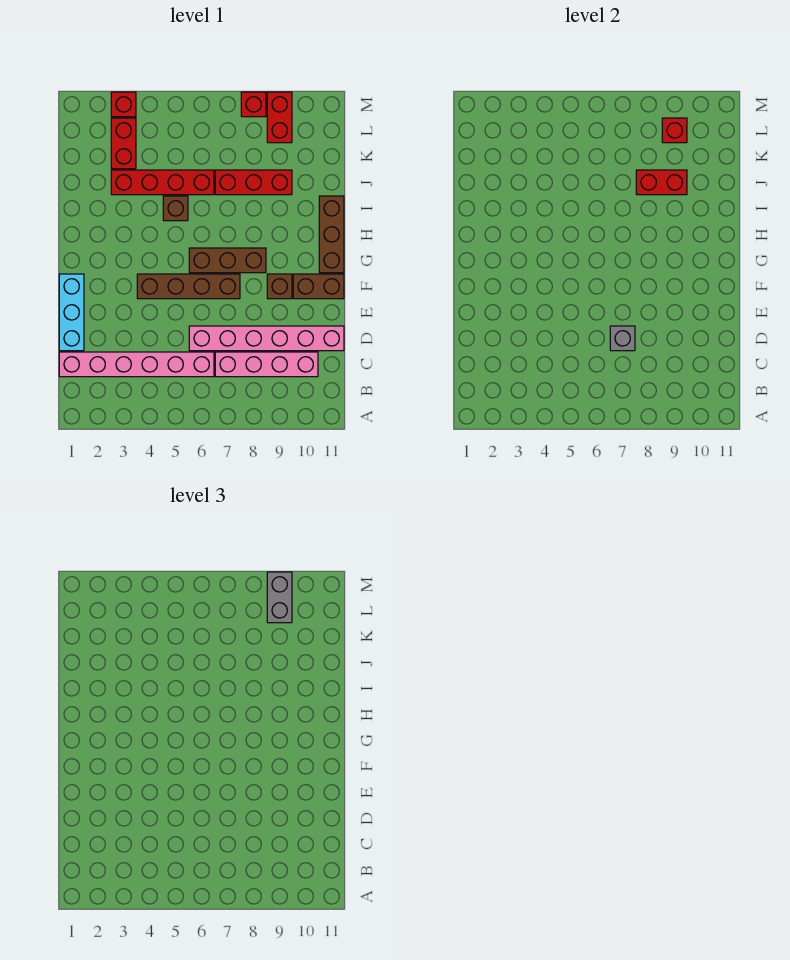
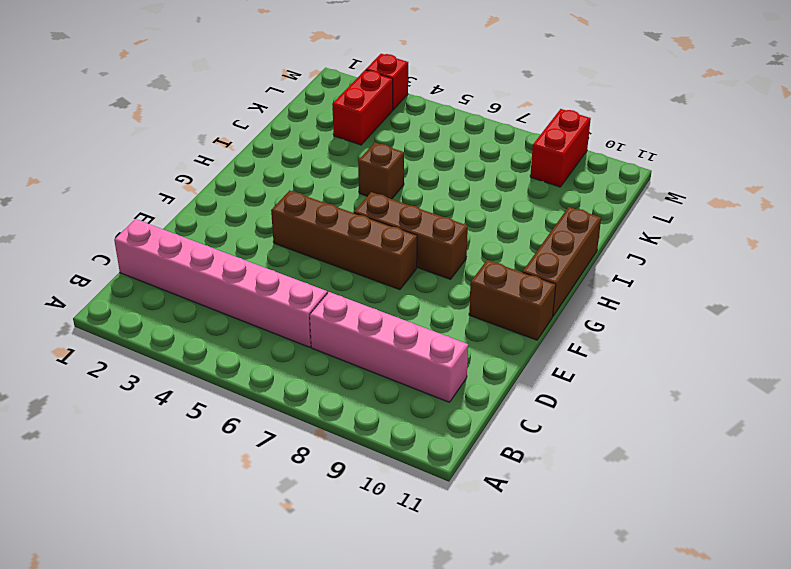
none -> cyan brick D1:F1 level 1
none -> pink brick D6:D11 level 1
none -> brown brick F9 level 1

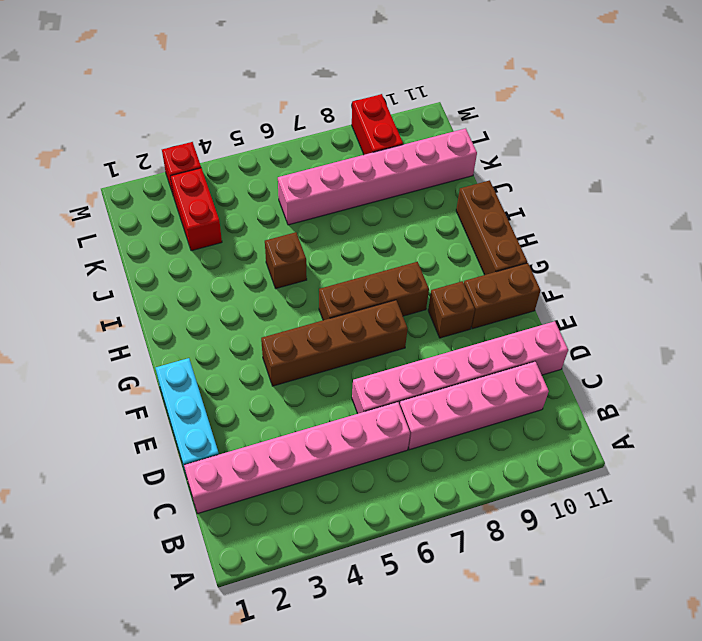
pink brick K6:K11 level 1 -> none
none -> red brick J3:J6 level 1
none -> red brick J7:J9 level 1
none -> red brick M8 level 1

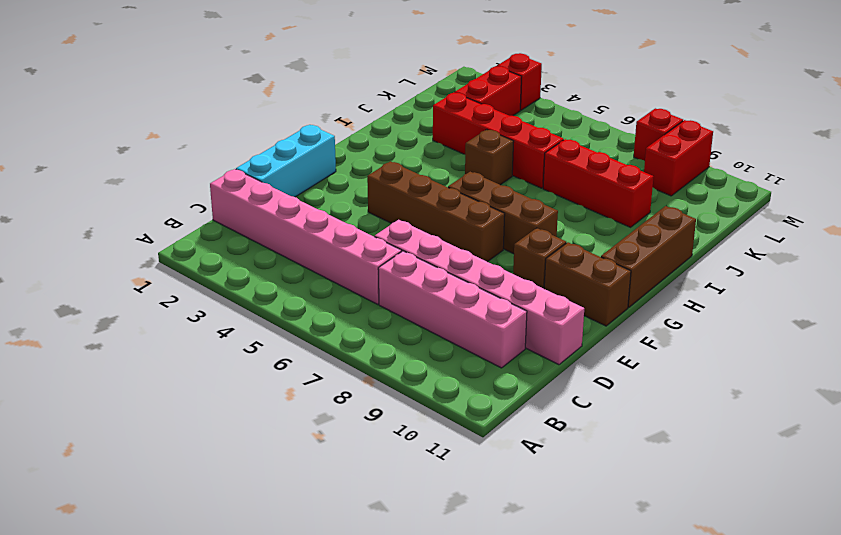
none -> grey brick D7 level 2
none -> red brick J8:J9 level 2
none -> red brick L9 level 2

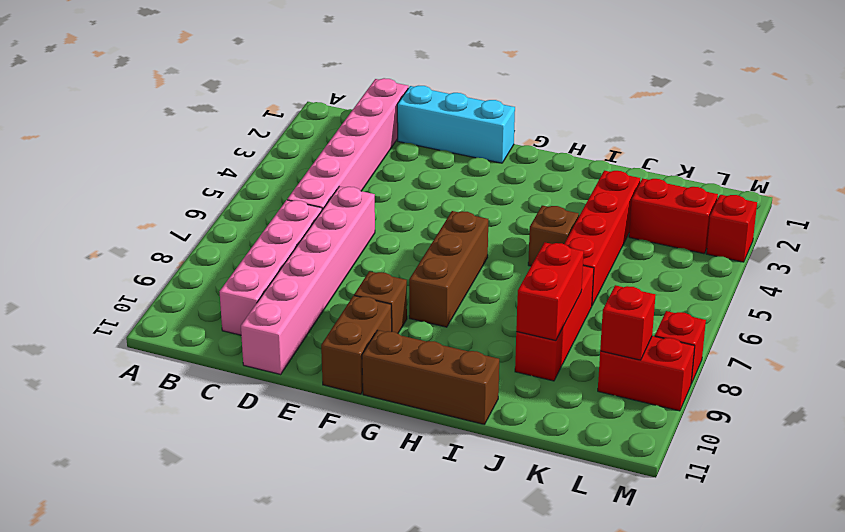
none -> brown brick F4:F7 level 1
none -> grey brick D7 level 2
none -> grey brick L9:M9 level 3

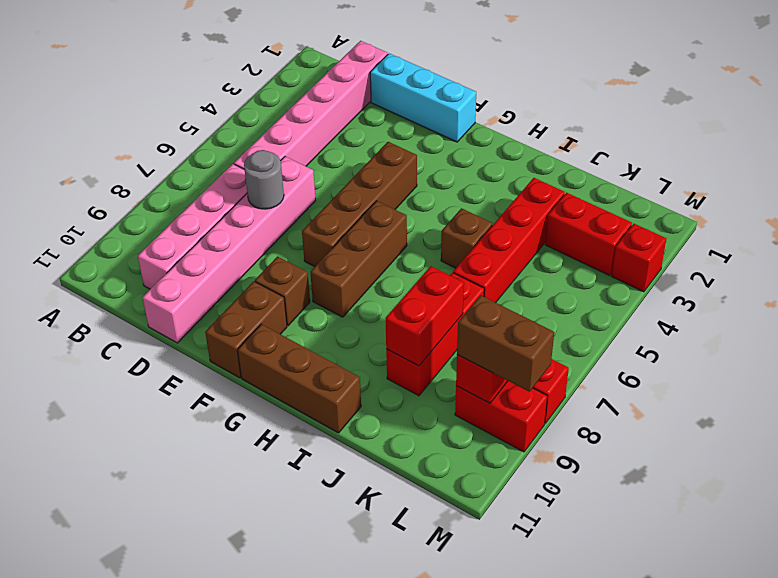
grey round brick D7 level 2 -> grey brick D7 level 2
brown brick L9:M9 level 3 -> grey brick L9:M9 level 3

